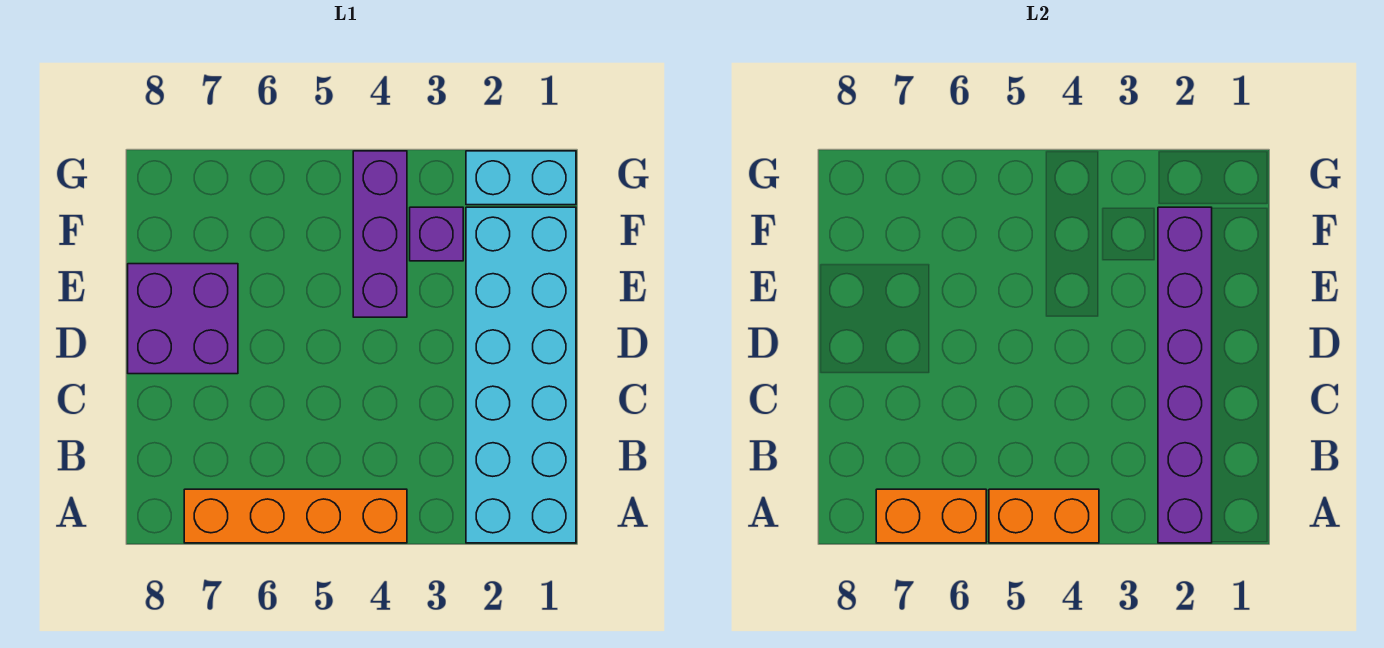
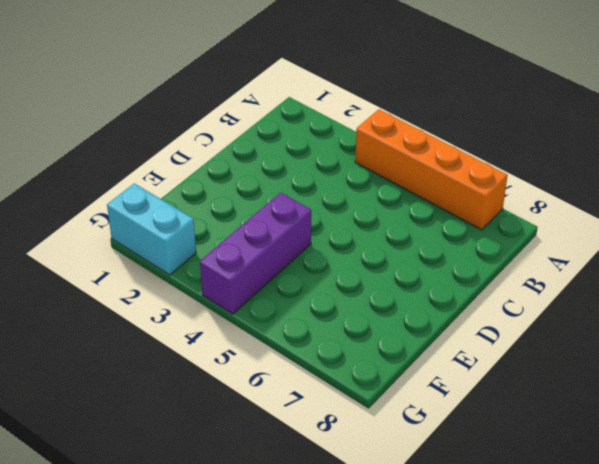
none -> cyan brick A1:F2 level 1
none -> purple brick D7:E8 level 1

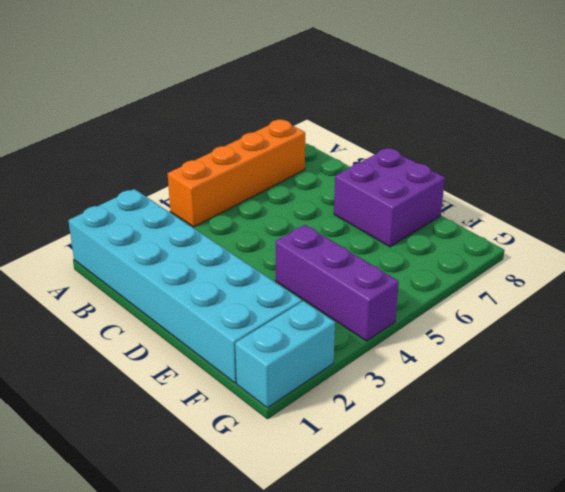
none -> purple brick F3 level 1
none -> purple brick A2:F2 level 2

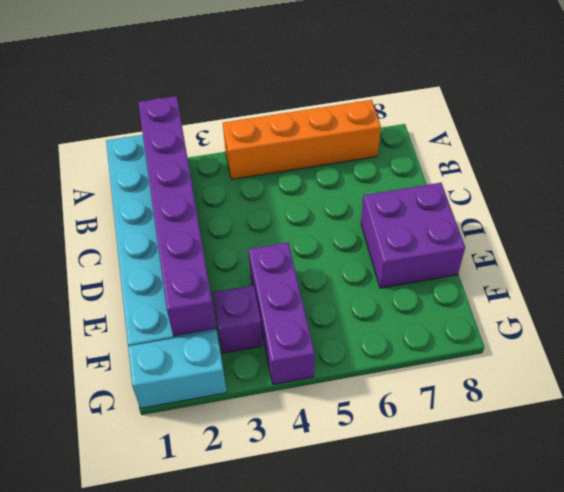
none -> orange brick A4:A5 level 2
none -> orange brick A6:A7 level 2

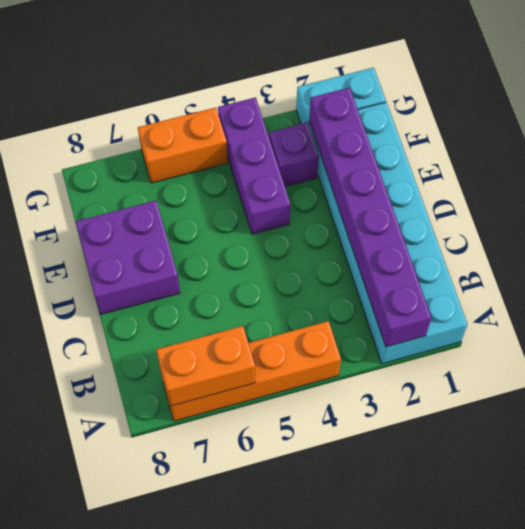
orange brick G5:G6 level 1 -> orange brick A4:A5 level 2

